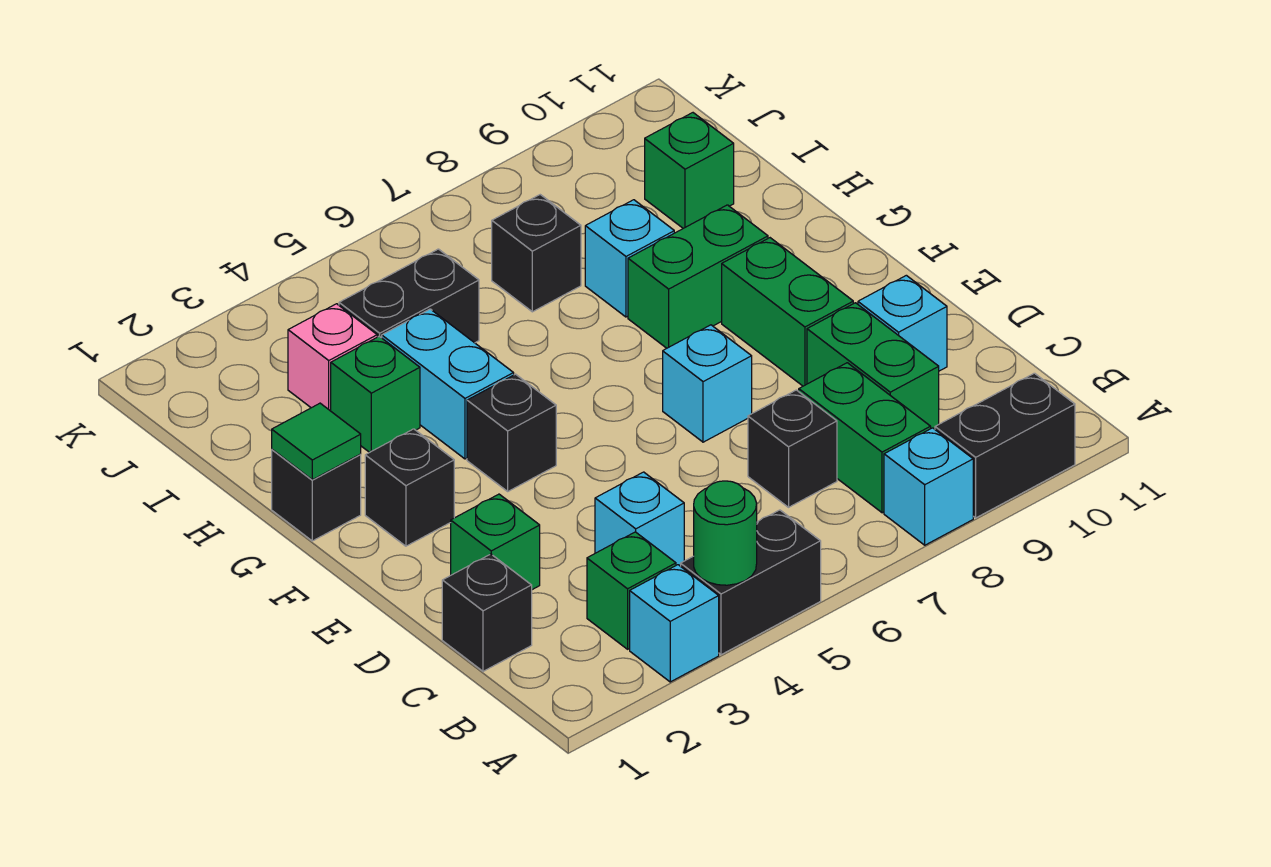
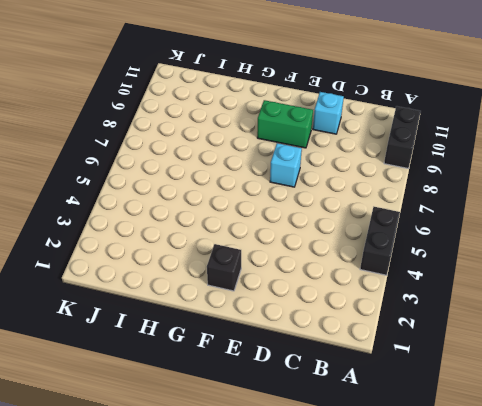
none -> cyan brick A3 level 1
none -> cyan brick A8 level 1
none -> green brick B3 level 1

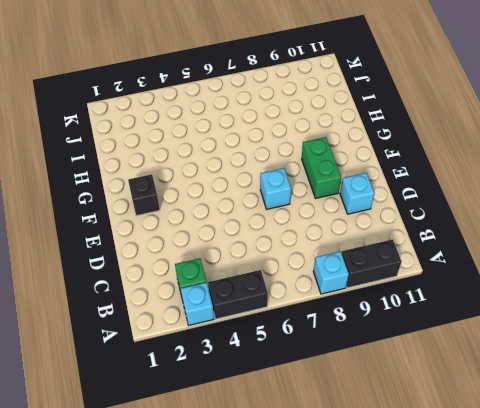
none -> green brick B8:C8 level 1
none -> black brick C1 level 1
none -> cyan brick C4 level 1

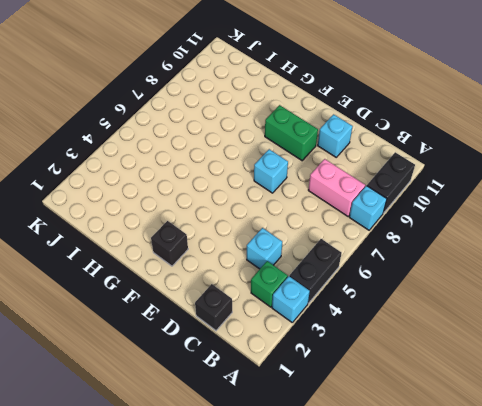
pink brick B8:C8 level 1 -> green brick B8:C8 level 1
none -> black brick C7 level 1
none -> green brick C9:D9 level 1
none -> green brick D2 level 1

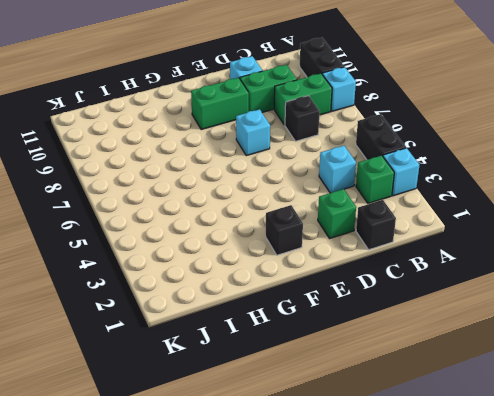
none -> black brick F4 level 1
none -> black brick G1 level 1
none -> cyan brick G4:H4 level 1

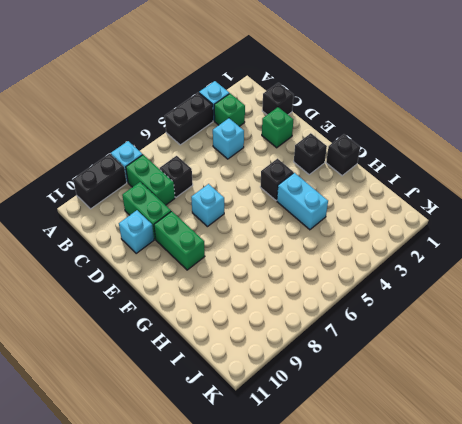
none -> green brick G8:G9 level 1
none -> green brick H3 level 1
none -> cyan brick H8 level 1

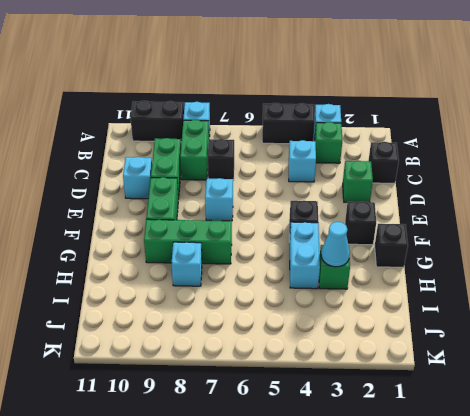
green brick G7:G9 level 1 -> green brick G8:G9 level 1
cyan cone H3 level 2 -> none
none -> pink brick I3 level 1
none -> black brick I4:I5 level 1
none -> black brick I7 level 1

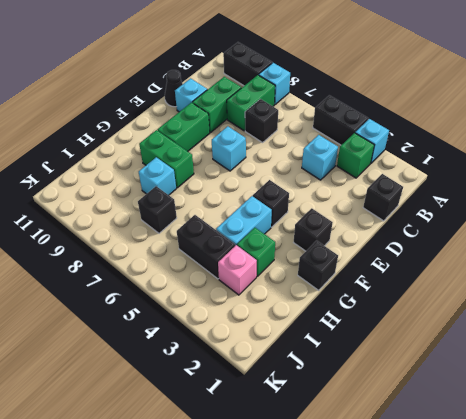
black cone D11 level 1 -> none
none -> green brick D2 level 1
none -> green brick I10 level 1
none -> green round brick A4 level 2

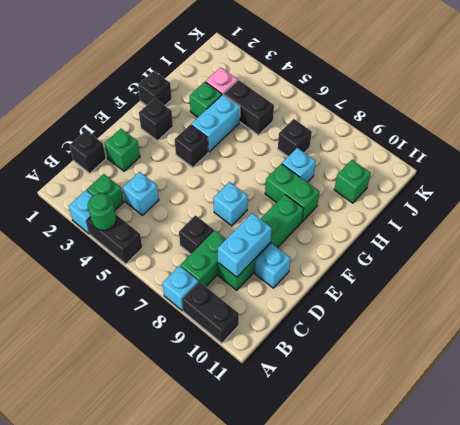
cyan brick C9:D9 level 2 -> none
none -> green tile G1 level 2

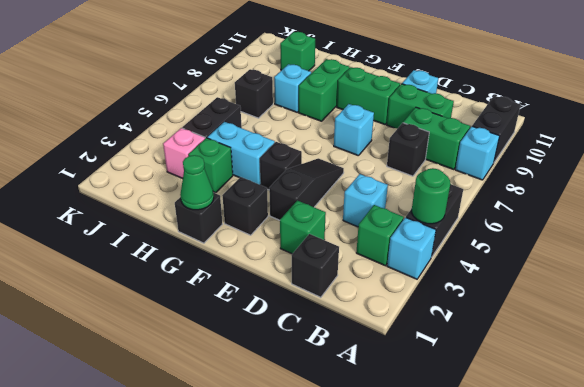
black slope E3:E5 level 1 top 3 -> none
green cone G1 level 2 -> green tile G1 level 2

